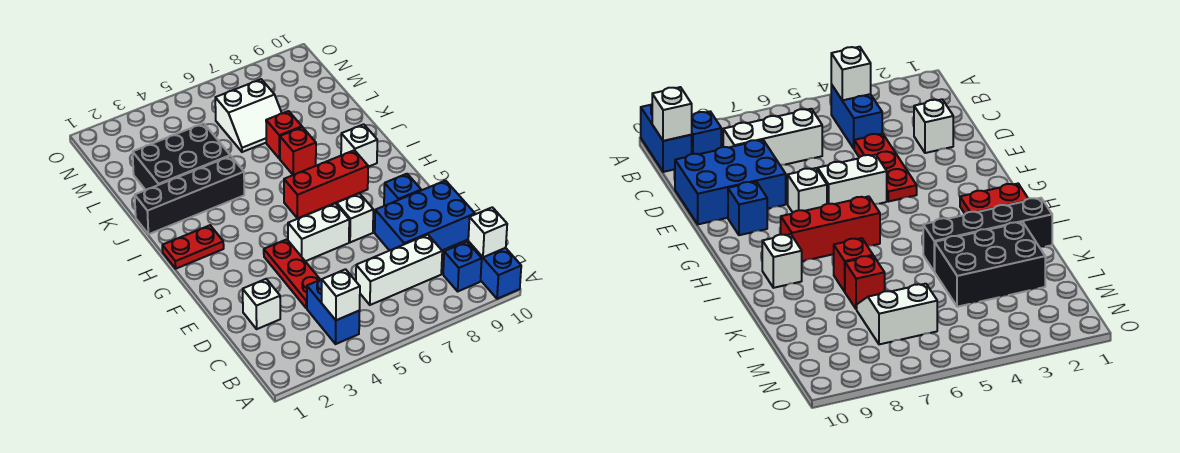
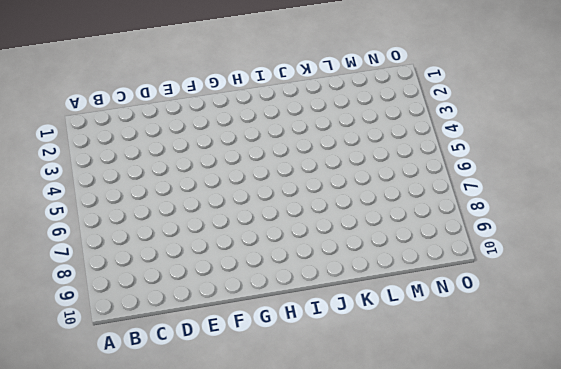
none -> blue brick A10:B10 level 1
none -> blue brick B4:C4 level 1
none -> blue brick B9 level 1

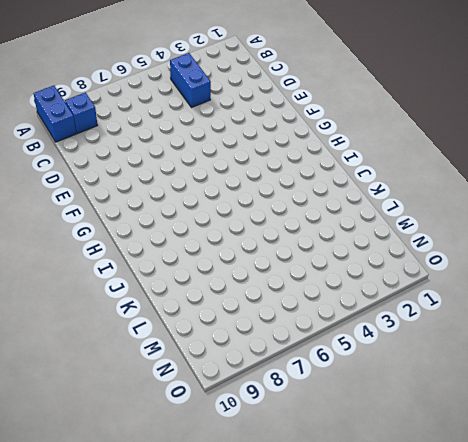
none -> white brick C6:C8 level 1
none -> white brick D2 level 1
none -> red plate D4:F4 level 1

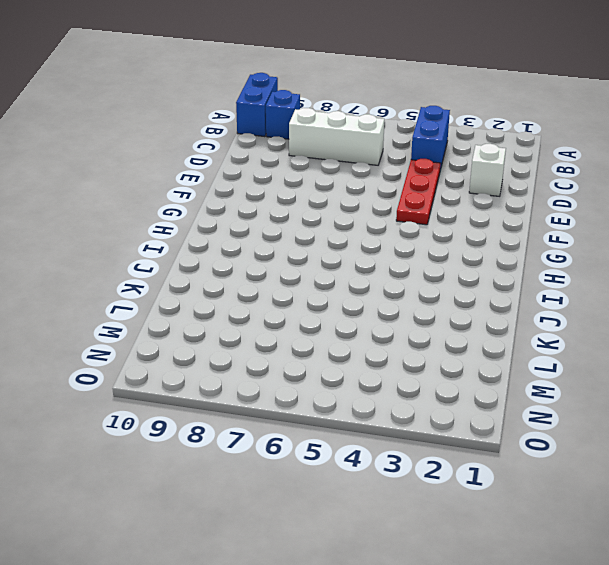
none -> blue brick D8:E10 level 1
none -> white brick F5:F6 level 1
none -> white brick F7 level 1

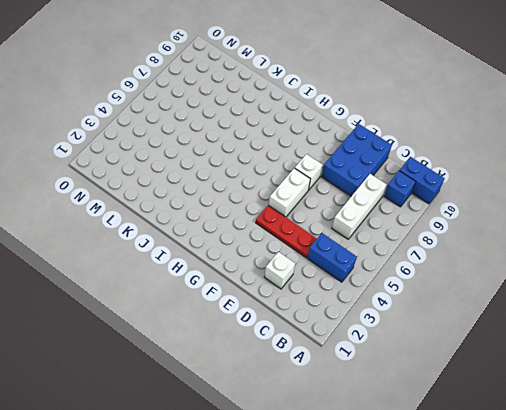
none -> blue brick F9 level 1
none -> red plate H1:H2 level 1
none -> red brick H6:H8 level 1

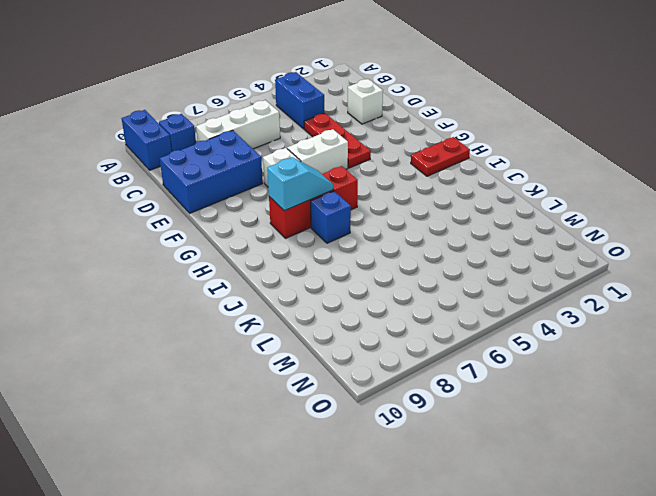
cyan slope H7:H8 level 2 top 8 -> none
blue brick I7 level 1 -> blue brick F9 level 1
none -> white brick I9 level 1
none -> black brick J1:J4 level 1
none -> red brick J7 level 1

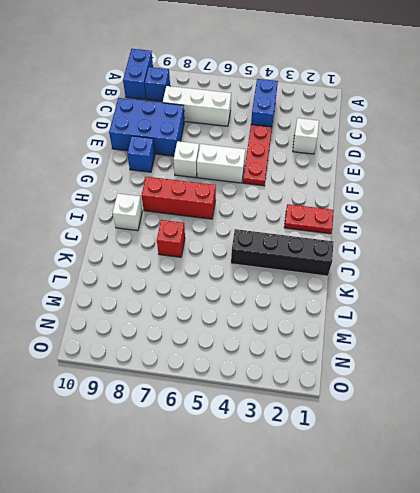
none -> black brick K2:L4 level 1
none -> red brick K7 level 1
none -> white slope L6:M7 level 1 top M

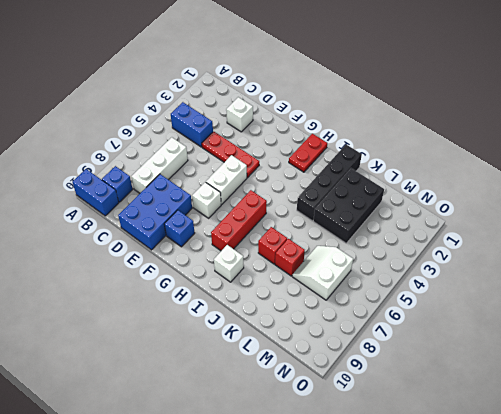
none -> white brick B4 level 2
none -> white brick B10 level 2

